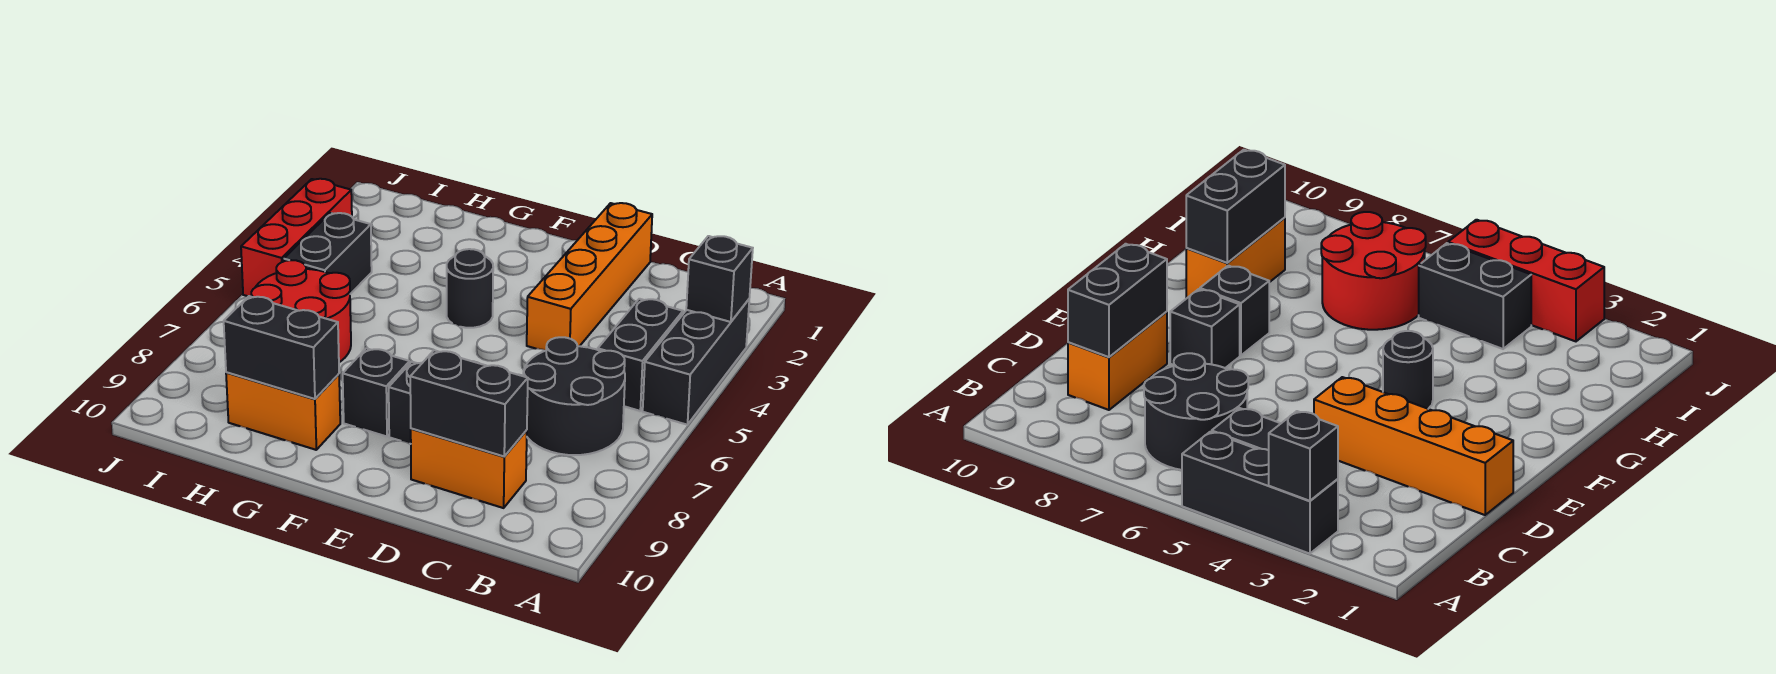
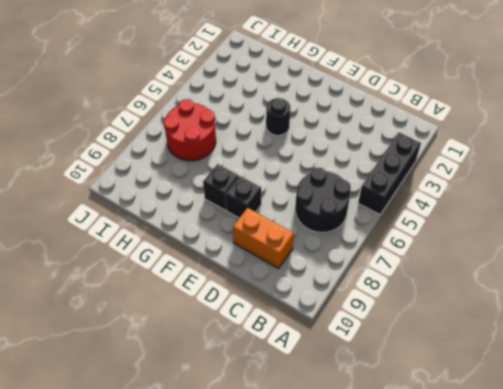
none -> black brick B4:B5 level 1
none -> orange brick D1:D4 level 1
none -> orange brick G9:H9 level 1

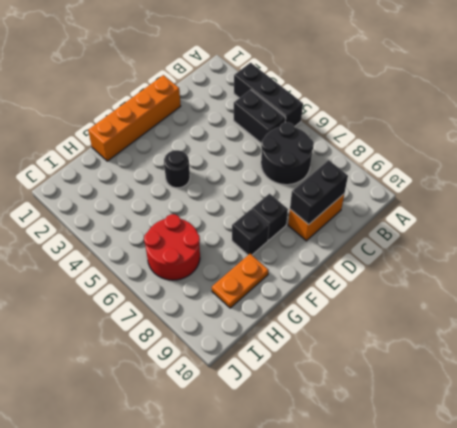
orange brick D1:G1 level 1 -> orange brick D1:D4 level 1
orange plate G9:H9 level 1 -> orange brick G9:H9 level 1
none -> black brick I4:I5 level 1
none -> red brick J3:J5 level 1
none -> black brick A3 level 2

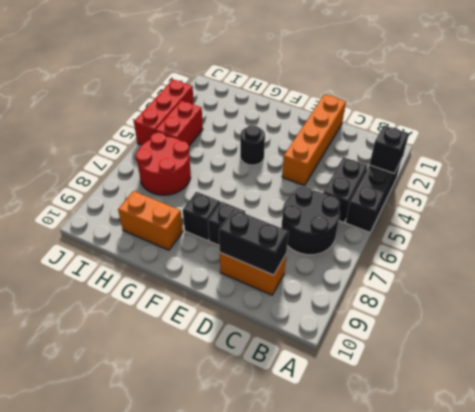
red brick I4:I5 level 1 -> black brick I4:I5 level 1
none -> black brick G9:H9 level 2

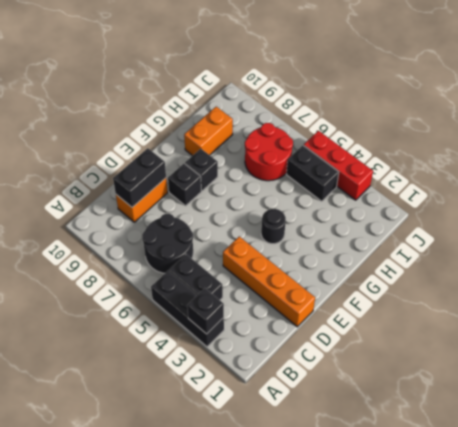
none -> black brick G9:H9 level 2

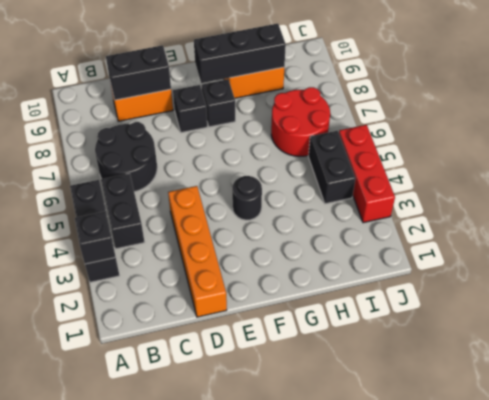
black brick F9:H9 level 2 -> black brick G9:H9 level 2

